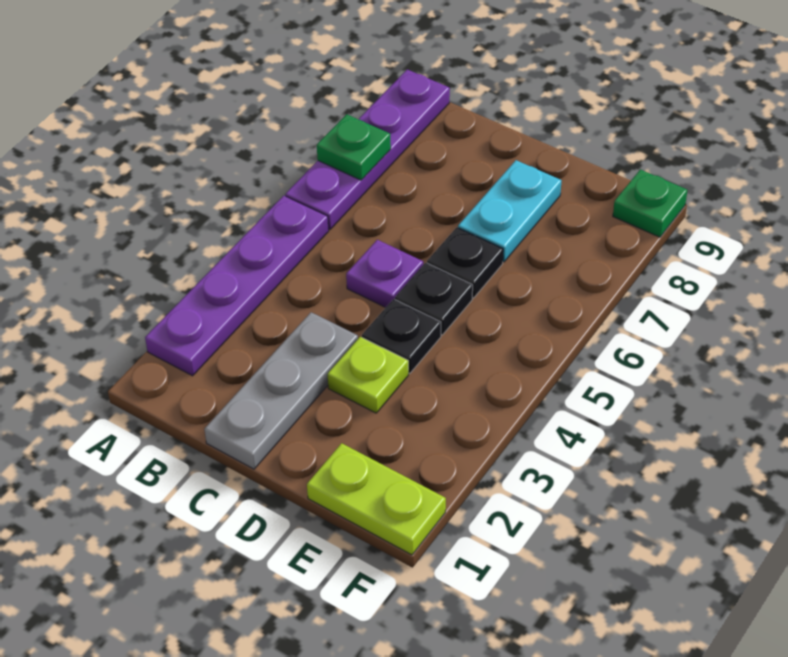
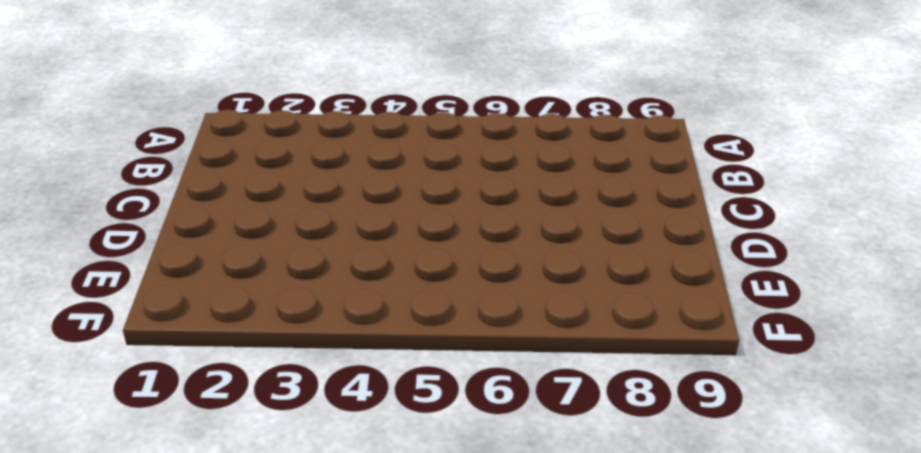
none -> purple plate A2:A5 level 1
none -> purple plate A6:A9 level 1
none -> grey plate C1:C3 level 1

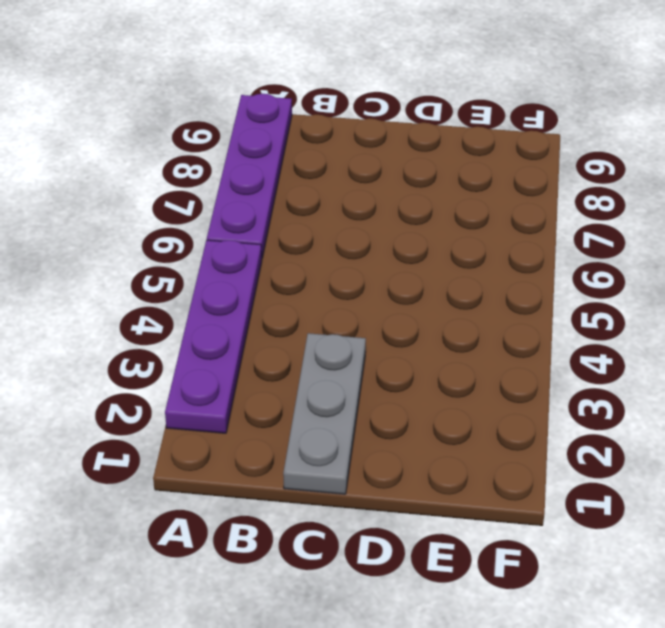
none -> purple plate C5 level 1
none -> lime plate D3 level 1
none -> black plate D4 level 1

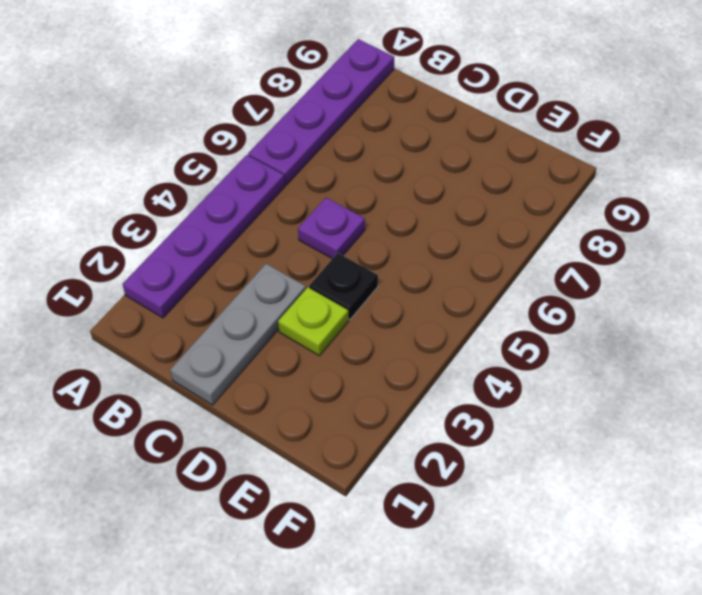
none -> black plate D5 level 1
none -> black plate D6 level 1
none -> cyan plate D7:D8 level 1

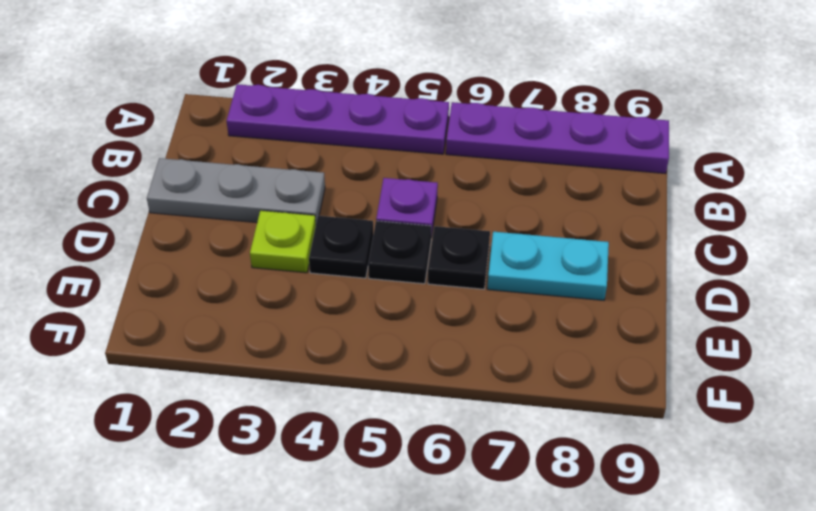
none -> lime plate E1:F1 level 1
none -> green plate F9 level 1
none -> green plate A7 level 2

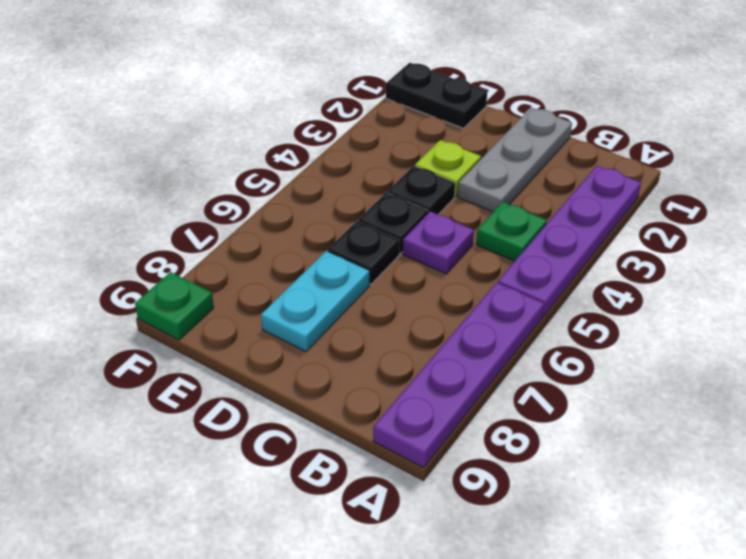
green plate B4 level 1 -> green plate A7 level 2
black plate E1:F1 level 1 -> lime plate E1:F1 level 1

